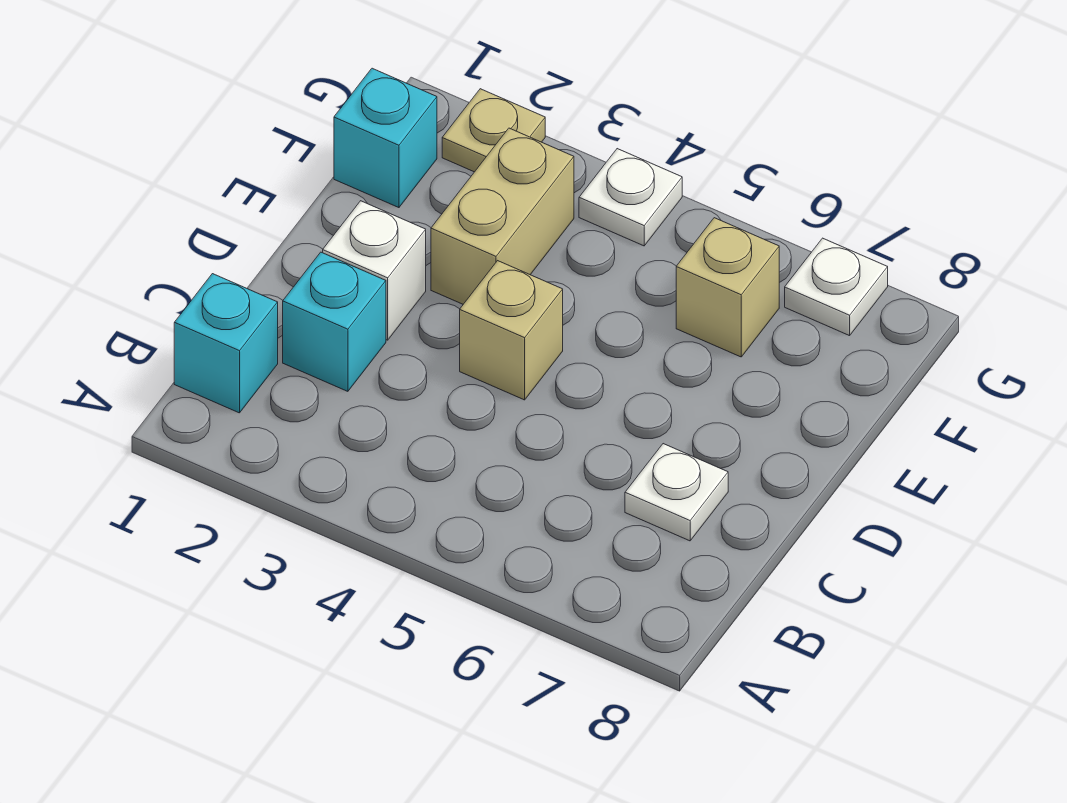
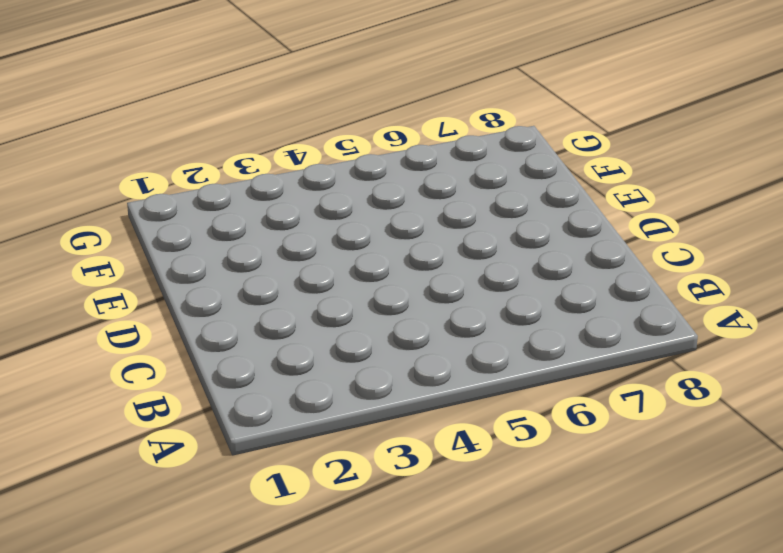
none -> cyan brick B1 level 1
none -> cyan brick C2 level 1

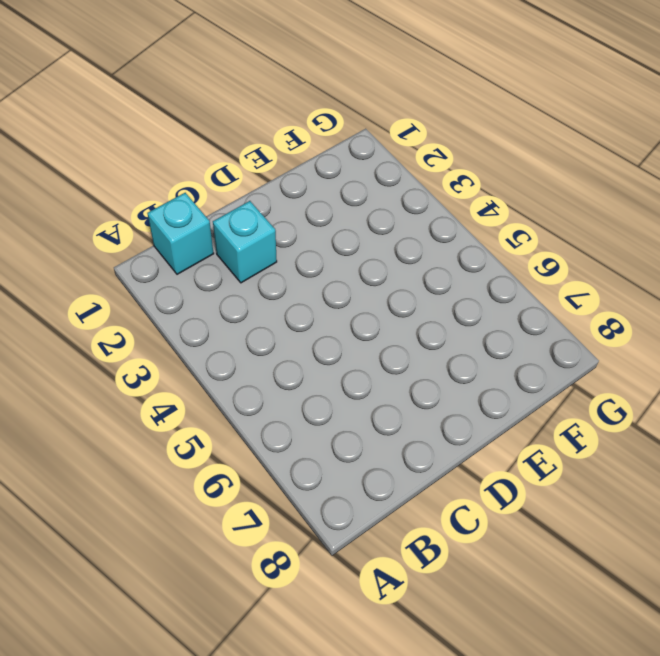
none -> white plate C7 level 1
none -> white brick D2 level 1

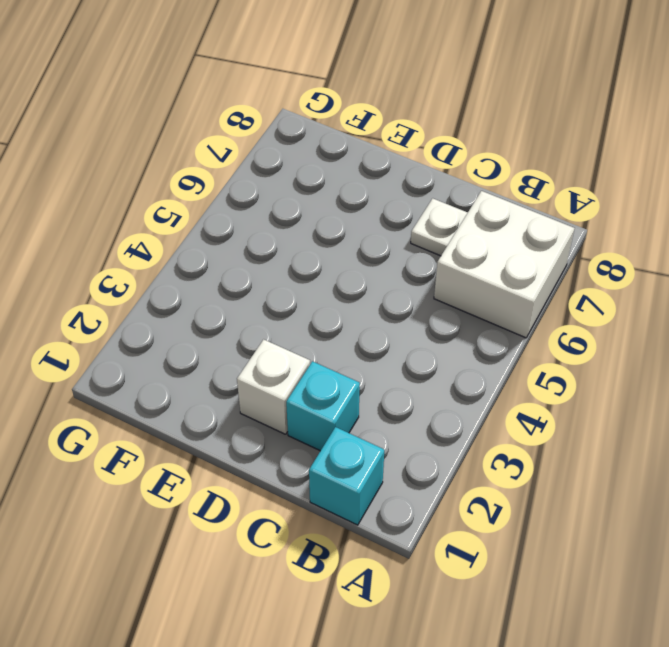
white brick A6:B7 level 1 -> none
none -> tan brick D4 level 1
none -> tan brick E3:F3 level 1

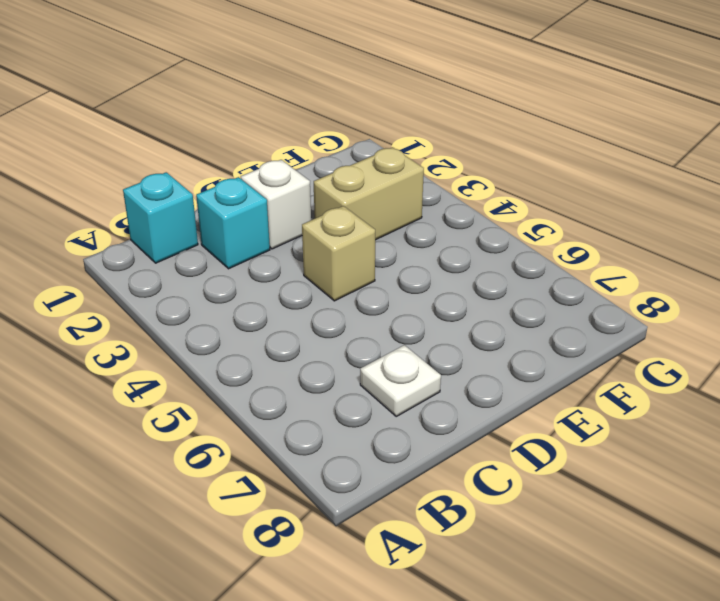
none -> cyan brick F1 level 1
none -> tan brick F6 level 1

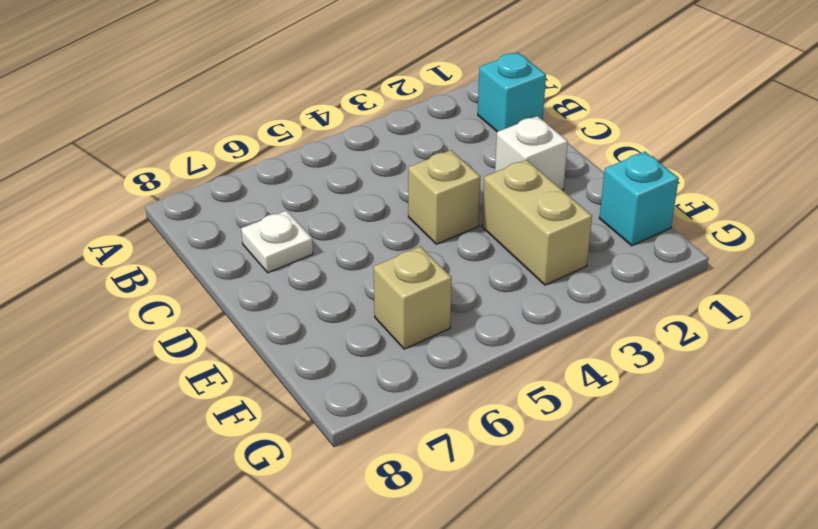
none -> cyan brick C2 level 1
none -> tan plate G2 level 1

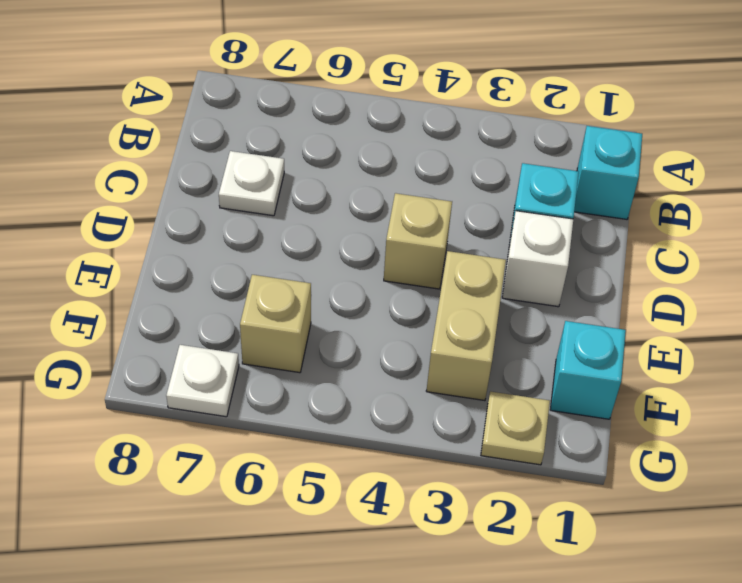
none -> white plate G4 level 1

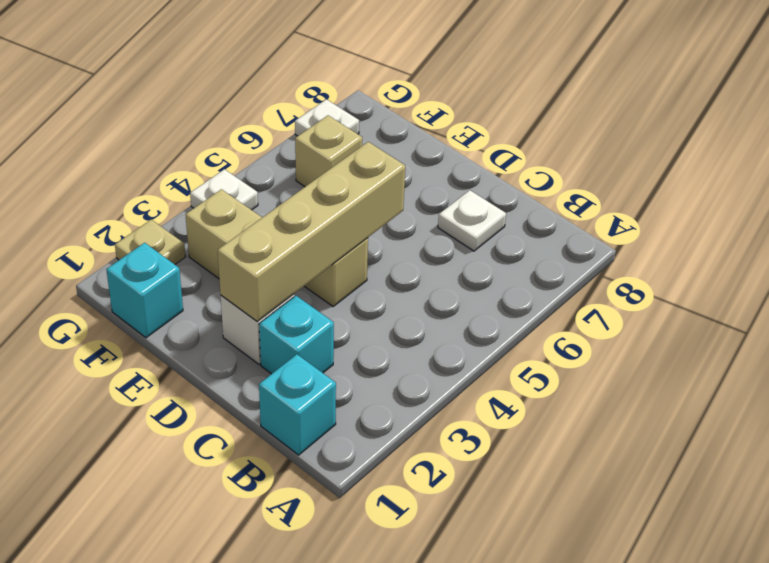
tan brick D2:D5 level 2 -> none

